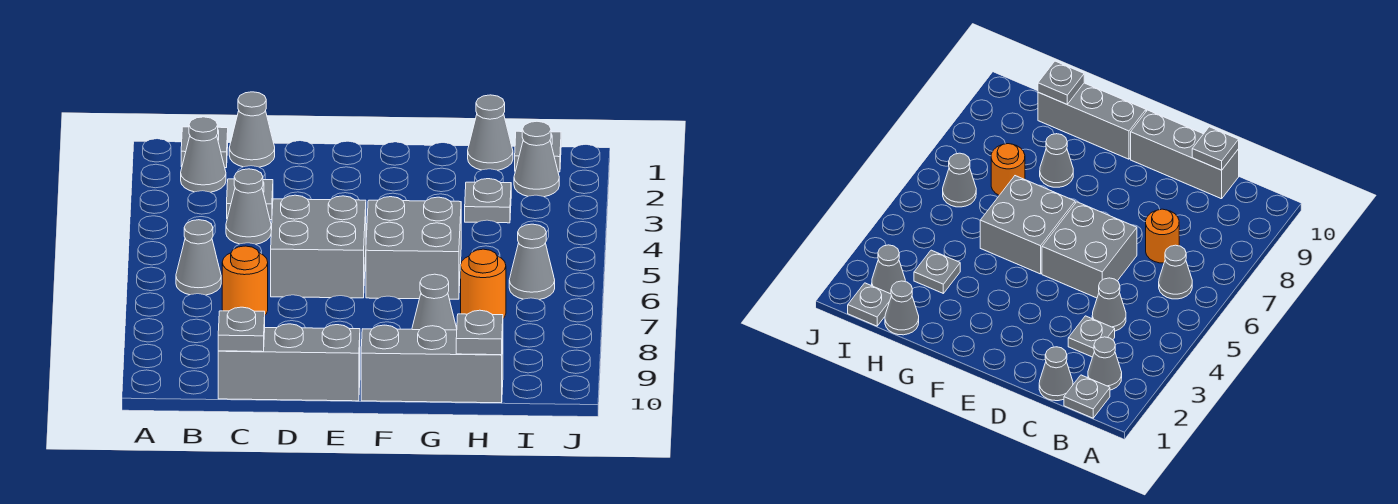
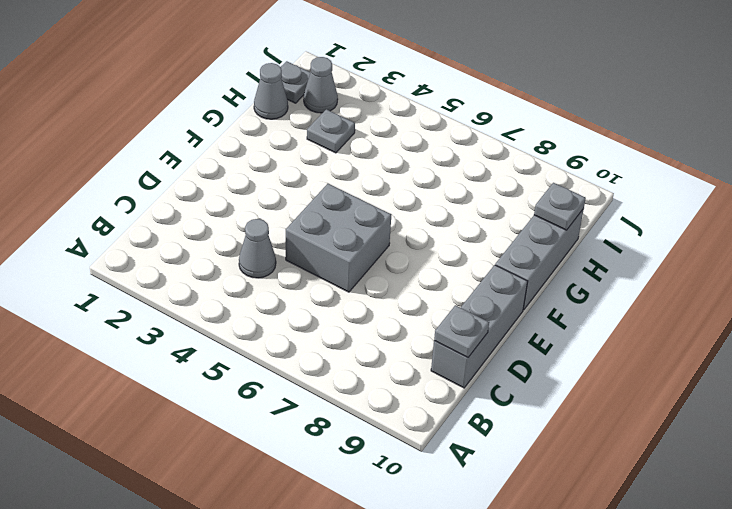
none -> grey plate B1 level 1
none -> grey cone B2 level 1
none -> grey cone B6 level 1

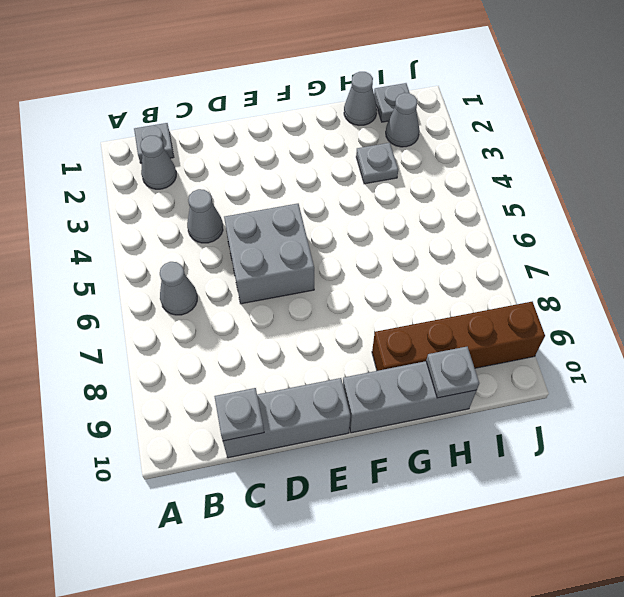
brown brick G9:J9 level 1 -> none
none -> grey cone C1 level 1
none -> grey plate C3 level 1
none -> orange round brick C7 level 1

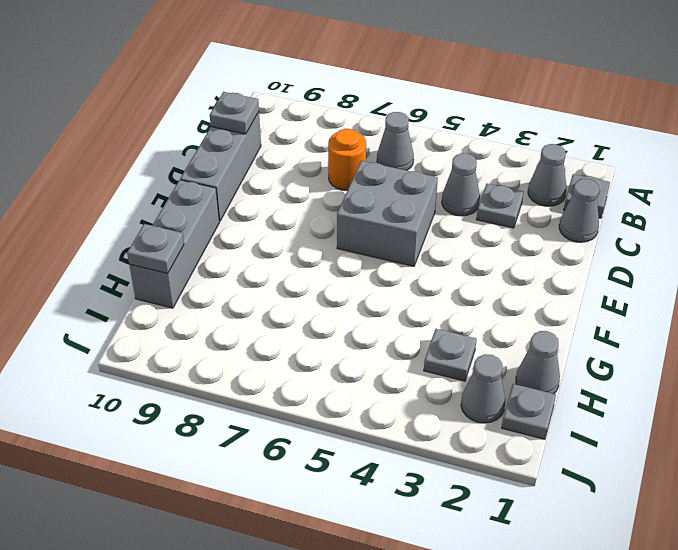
none -> grey brick F5:G6 level 1
none -> grey cone G8 level 1
none -> orange round brick H7 level 1

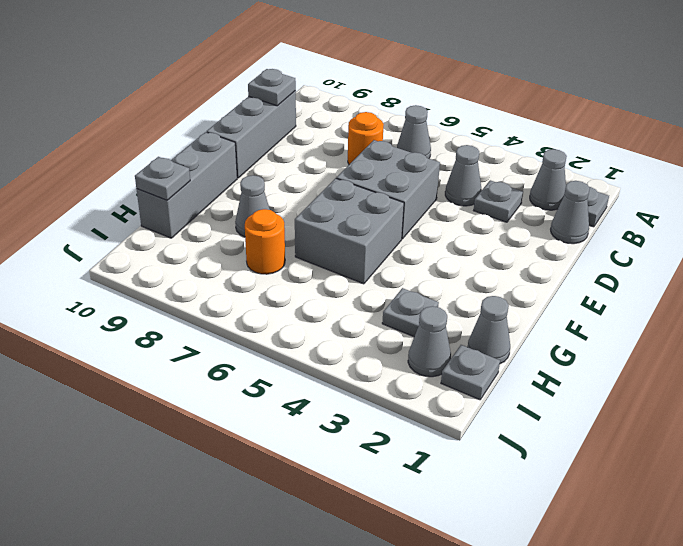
none -> grey cone I6 level 1

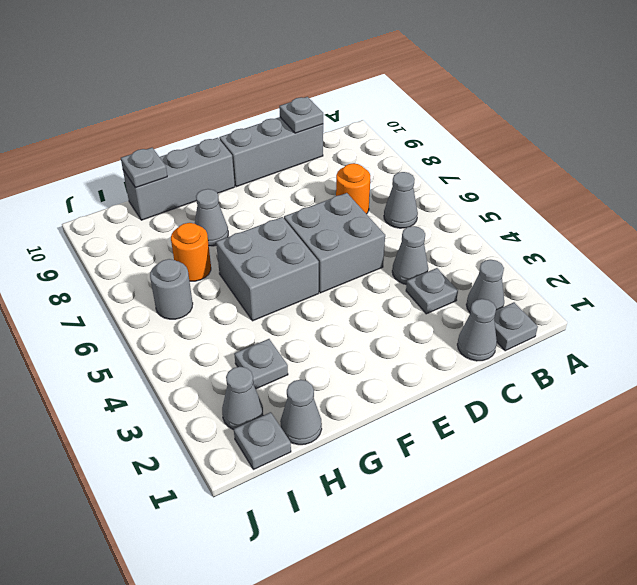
grey round brick I6 level 1 -> grey cone I6 level 1

